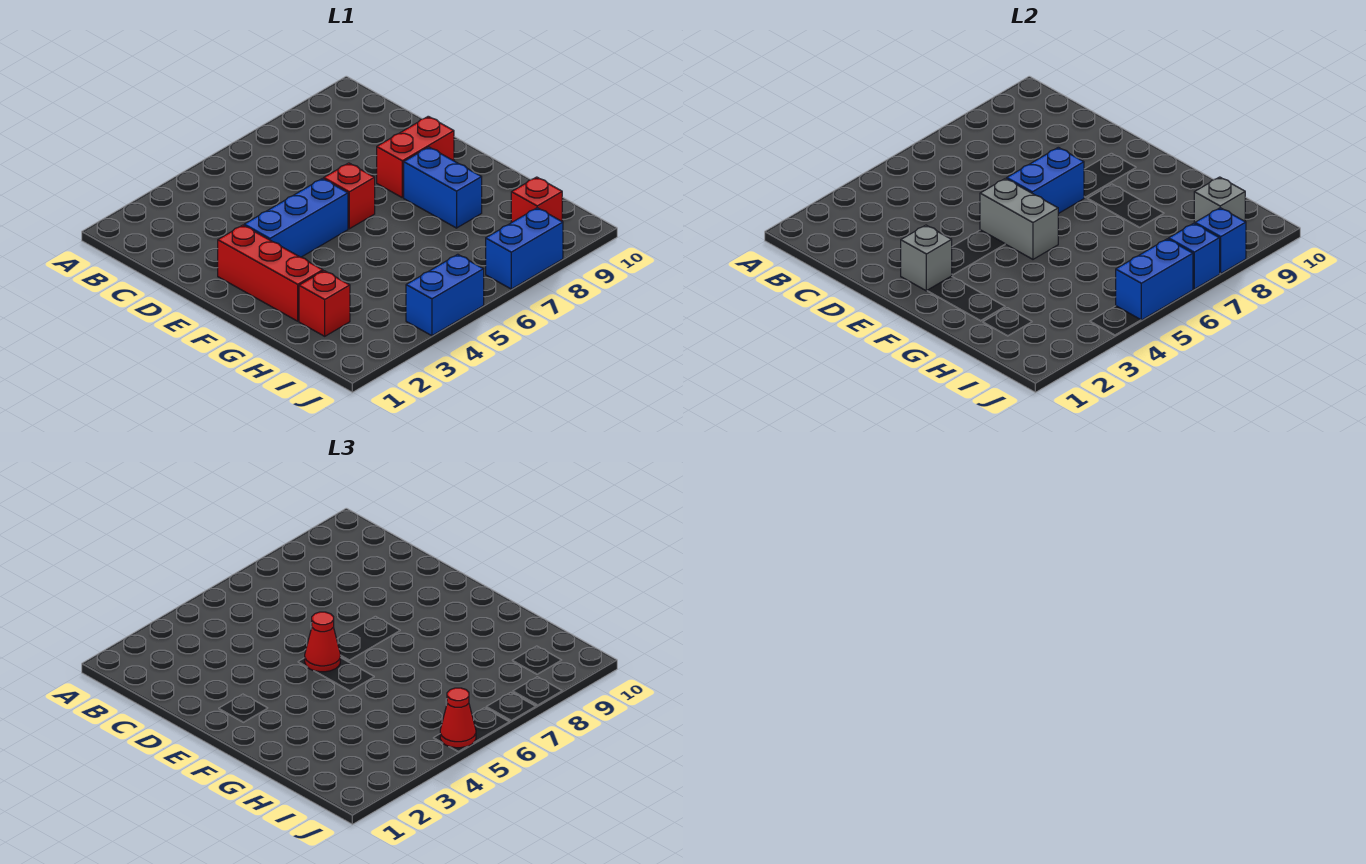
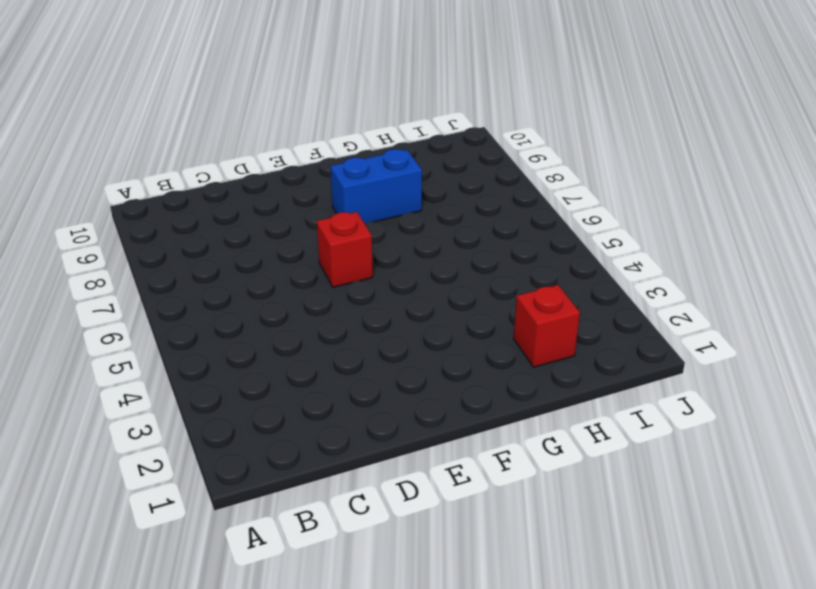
none -> red brick E2:G2 level 1
none -> blue brick E3:E5 level 1
none -> red brick E8:E9 level 1

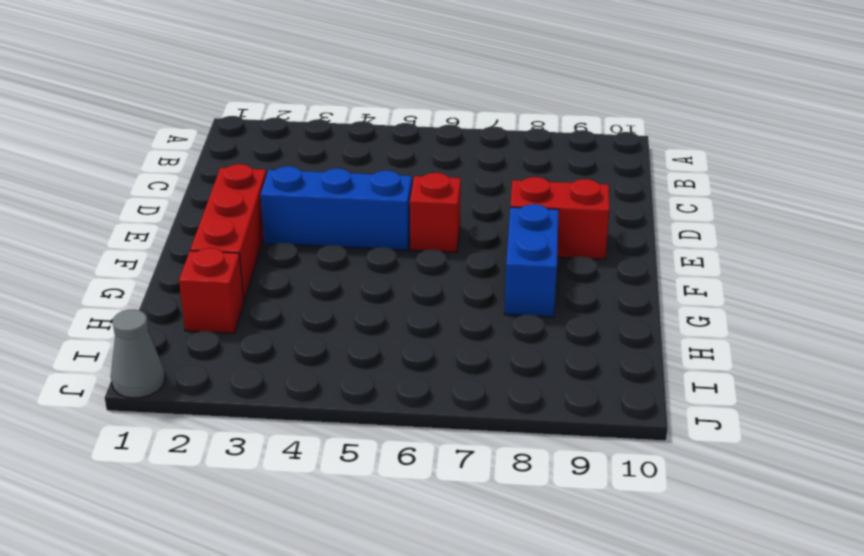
grey cone J1 level 1 -> none
none -> red brick I9 level 1
none -> blue brick J4:J5 level 1
none -> blue brick J7:J8 level 1

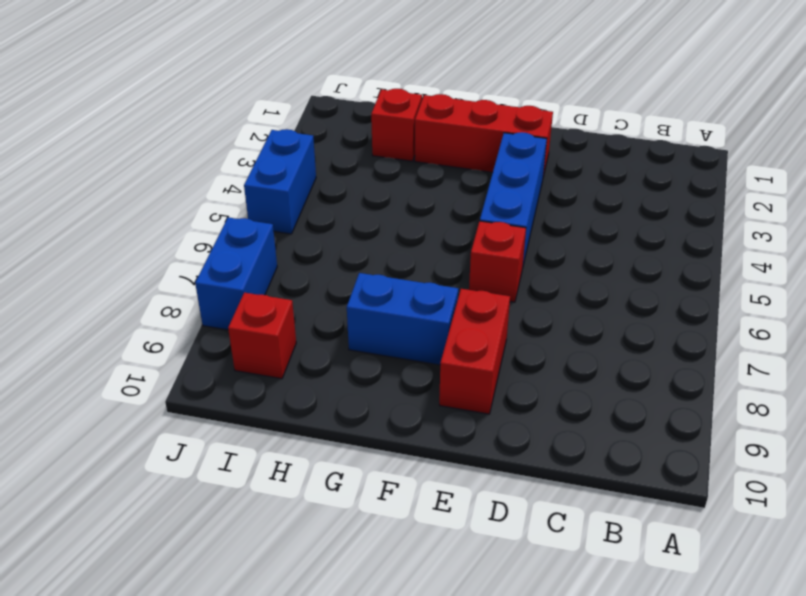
none -> grey brick E2 level 2
none -> grey brick E5:F5 level 2
none -> blue brick E6:E7 level 2

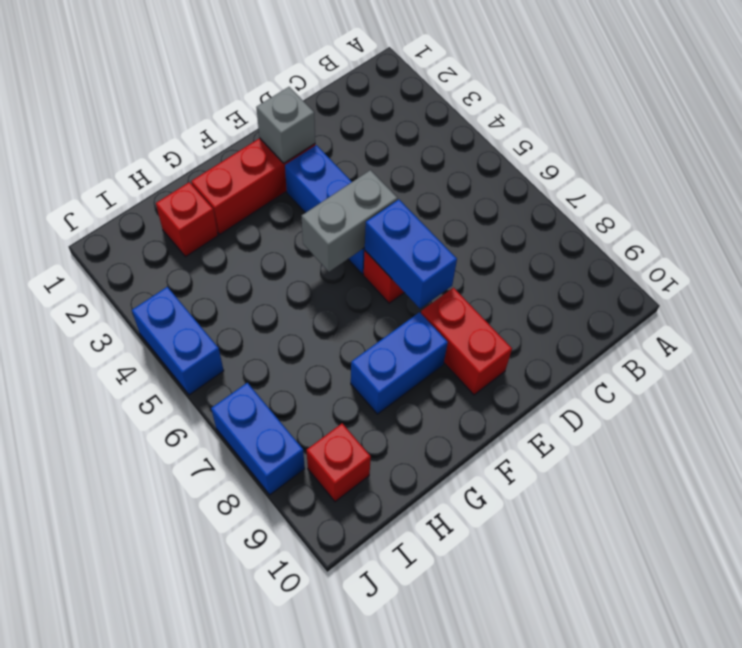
none -> grey brick I9 level 2
none -> blue brick J5:J6 level 2
none -> blue brick J7 level 2

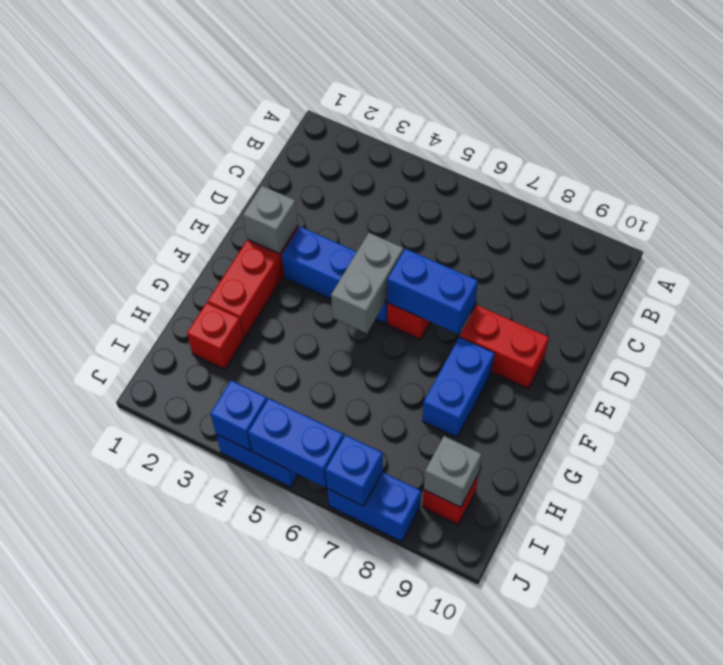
blue brick J4 level 2 -> blue brick J8 level 2
none -> red cone E5 level 3
none -> red cone J5 level 3

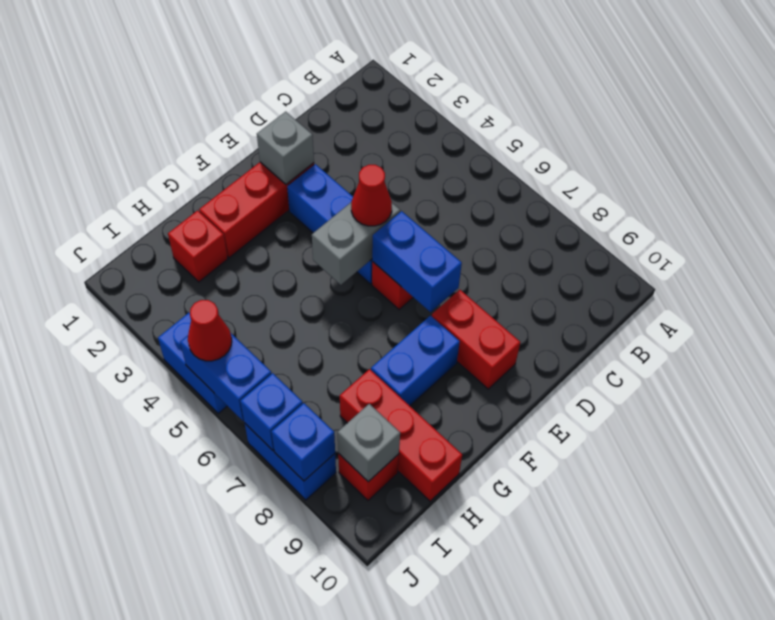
red brick H8:H10 level 1 -> none

